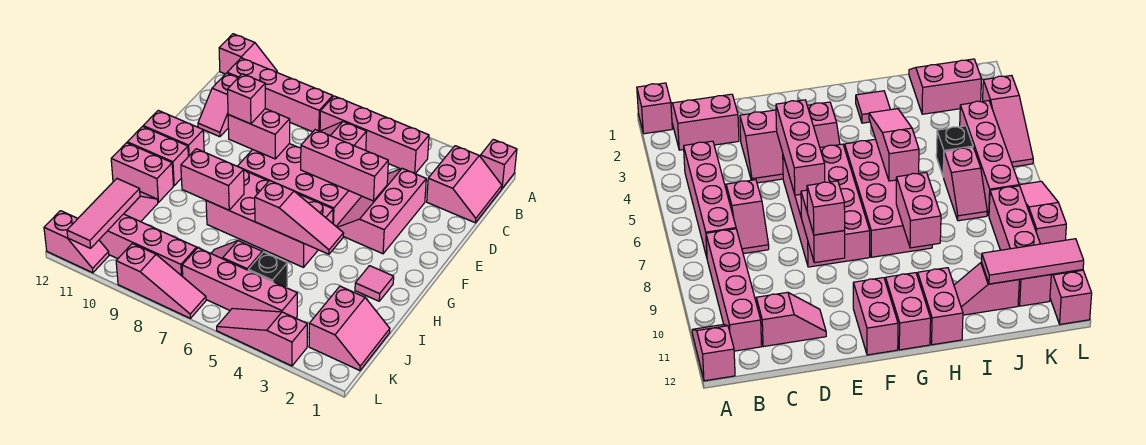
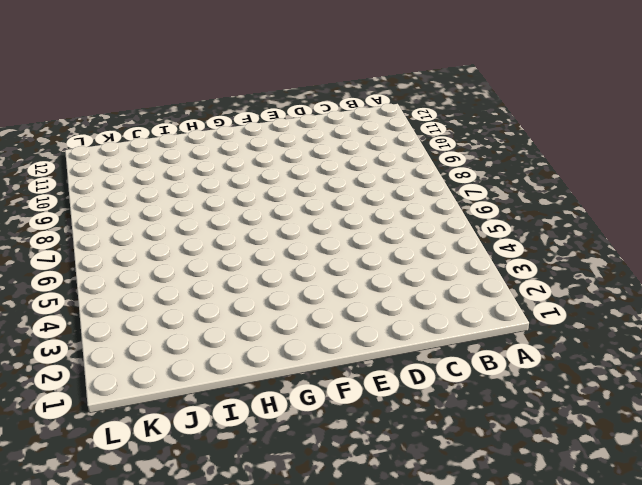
none -> pink brick A1 level 1
none -> pink slope A11:A12 level 1 top 12
none -> pink slope B1:C2 level 1 top 2

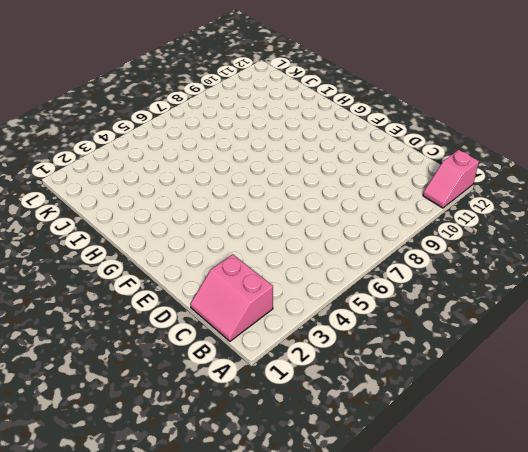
none -> pink brick A1 level 1
none -> pink brick B4:B7 level 1
none -> pink brick B8:B11 level 1

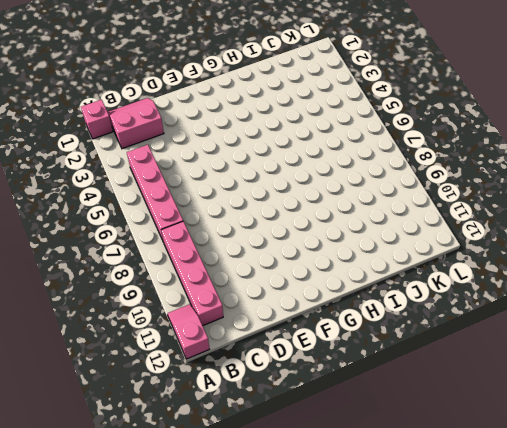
none -> pink slope C6:C7 level 1 top 6
none -> pink slope C11:D11 level 1 top C
none -> pink slope D3:F4 level 1 top 3

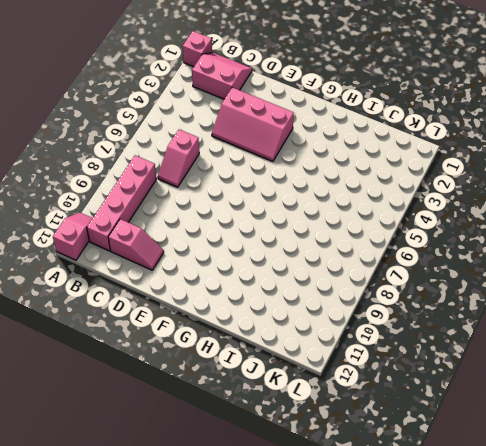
none -> pink brick B4:B7 level 1
none -> pink brick E5:F8 level 1
none -> pink brick F11:F12 level 1

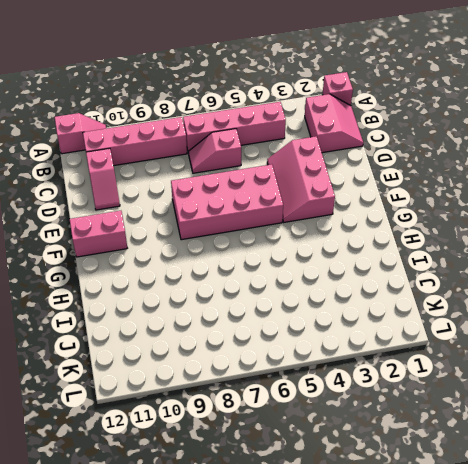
none -> pink brick G5:H8 level 1
none -> pink brick G11:G12 level 1
none -> pink tile H2 level 1

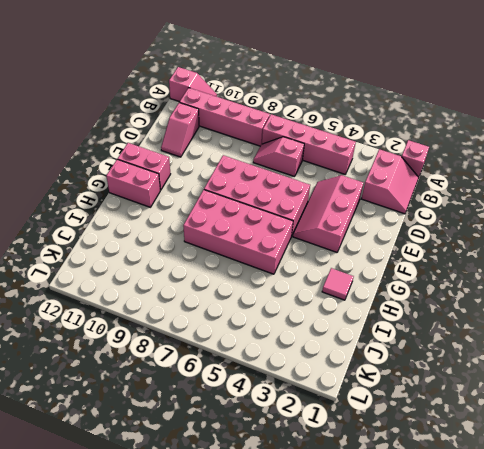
none -> pink brick H11:H12 level 1
none -> pink slope I11:J11 level 1 top J
none -> pink slope J1:K2 level 1 top 2

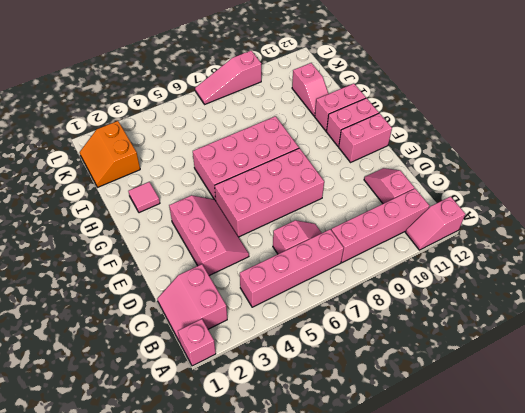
orange slope J1:K2 level 1 top 2 -> pink slope J1:K2 level 1 top 2
none -> black brick J5 level 1
none -> pink slope J6:J7 level 1 top 6
none -> pink brick K4:K7 level 1

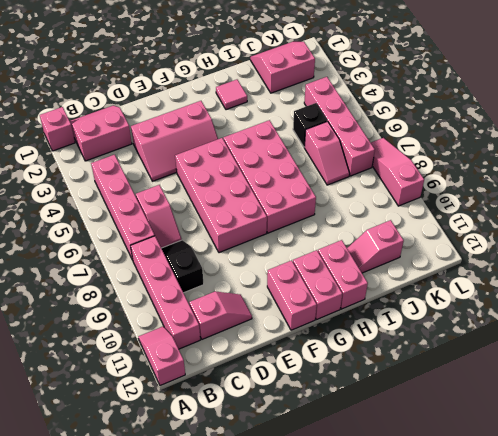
black slope C8:C9 level 1 top 9 -> none
none -> pink brick K8:K11 level 1
none -> pink slope L3:L5 level 1 top 3
none -> pink slope L11:L12 level 1 top 12

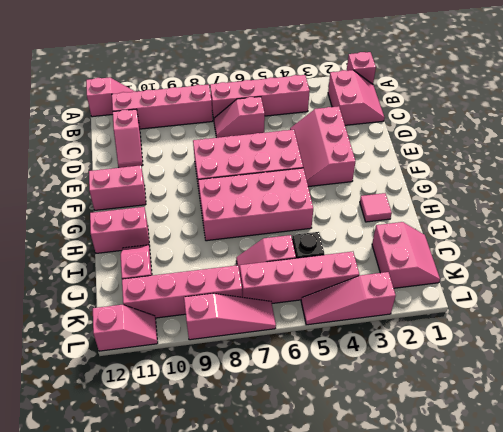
none -> pink brick G11:G12 level 1
none -> pink brick E4:E6 level 2
none -> pink brick E8:E9 level 2

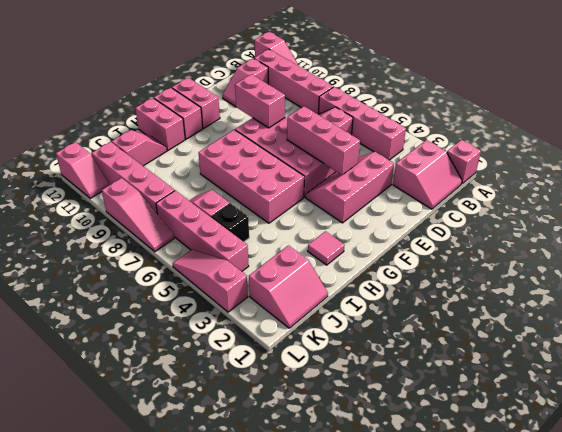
none -> pink slope H4:H6 level 2 top 6
none -> pink brick H8:H9 level 2
none -> pink tile J11:L11 level 2

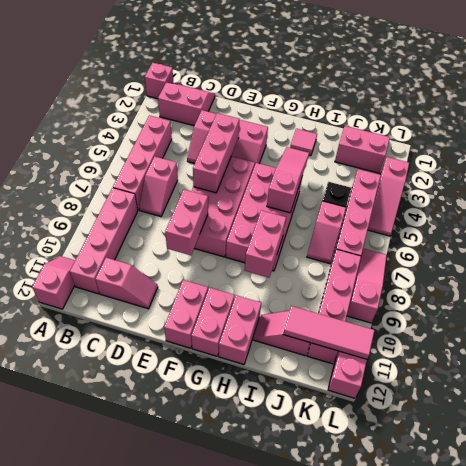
none -> pink brick E9 level 3

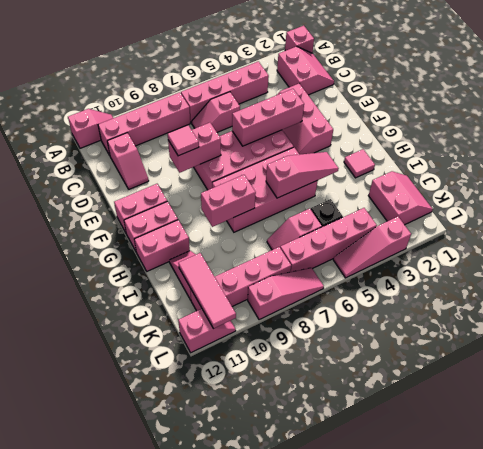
pink tile E9 level 3 -> pink brick E9 level 3

